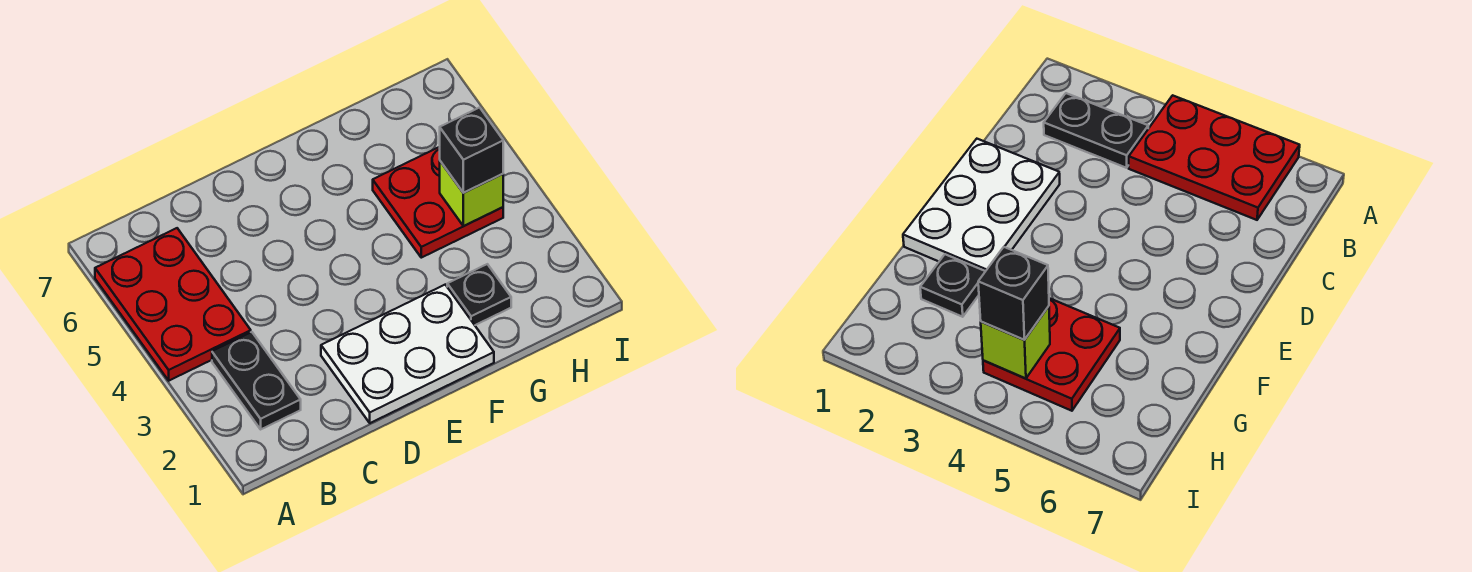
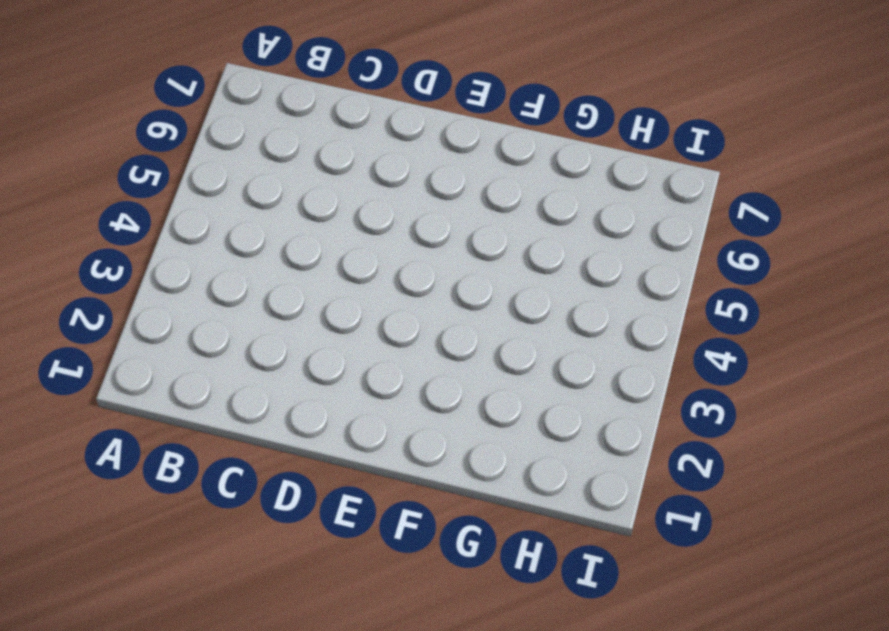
none -> red plate A4:B6 level 1
none -> black plate B2:B3 level 1

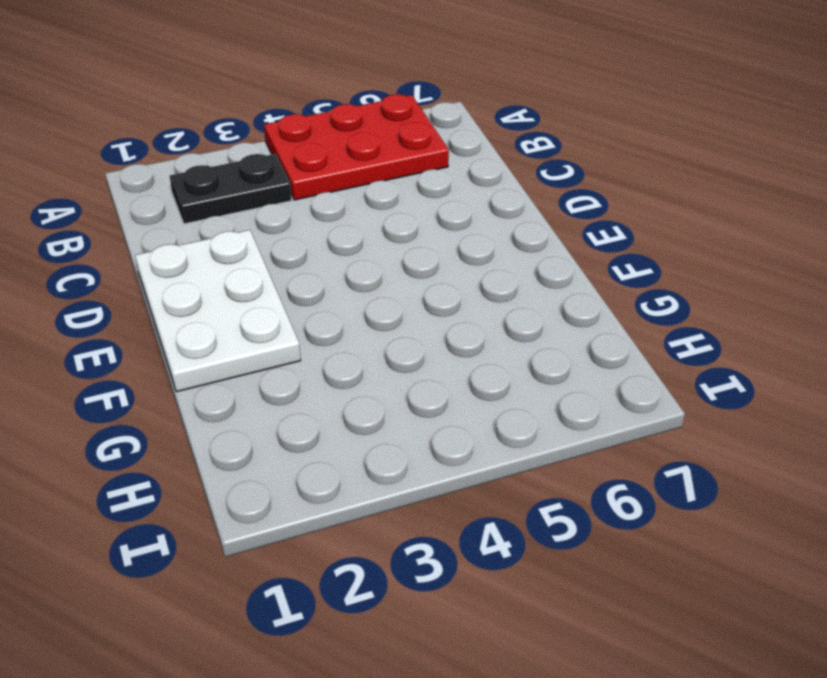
none -> black plate G2 level 1
none -> red plate G4:H5 level 1

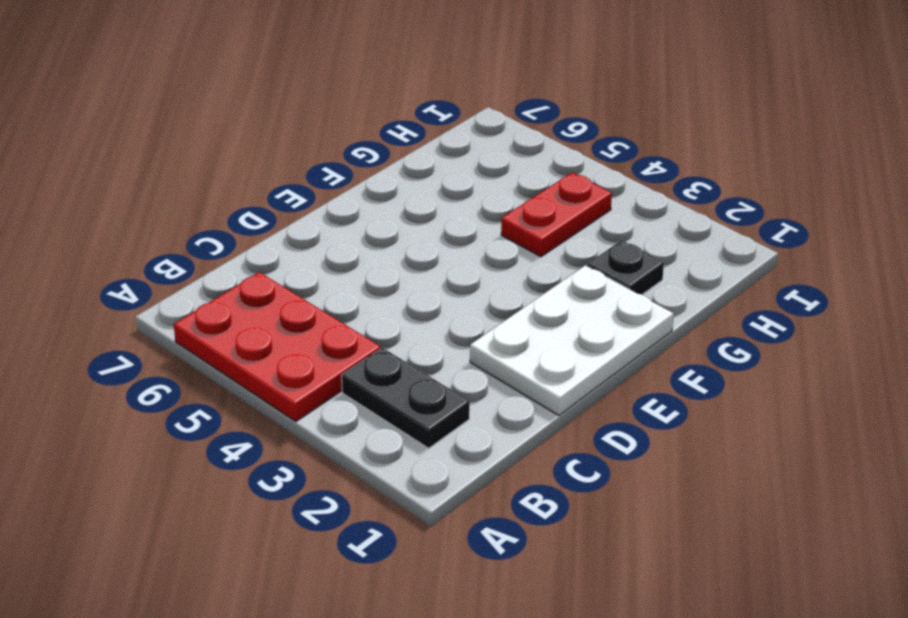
red plate G4:H4 level 1 -> red plate G4:H5 level 1
none -> lime brick H4 level 2
none -> black brick H4 level 3

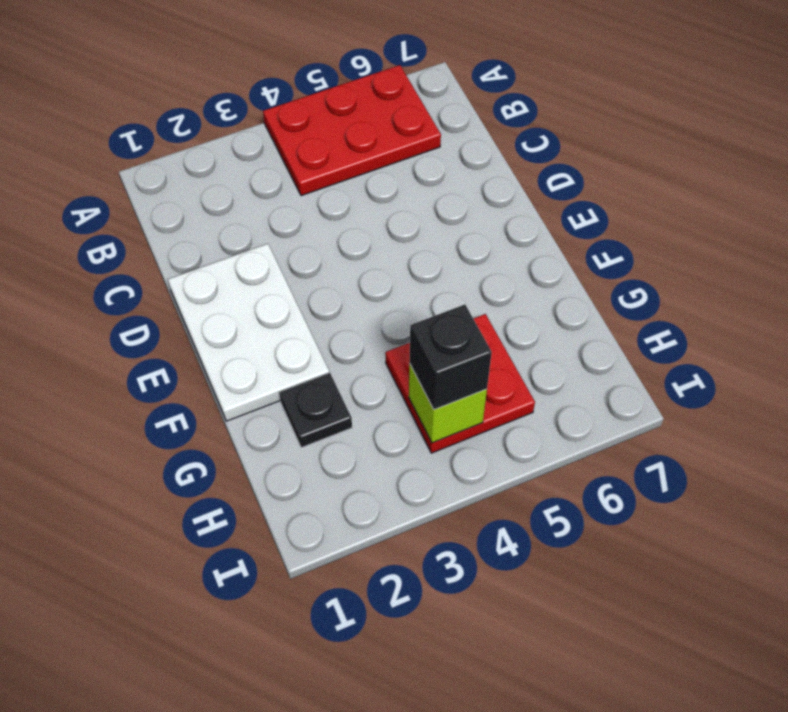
none -> black plate B2:B3 level 1

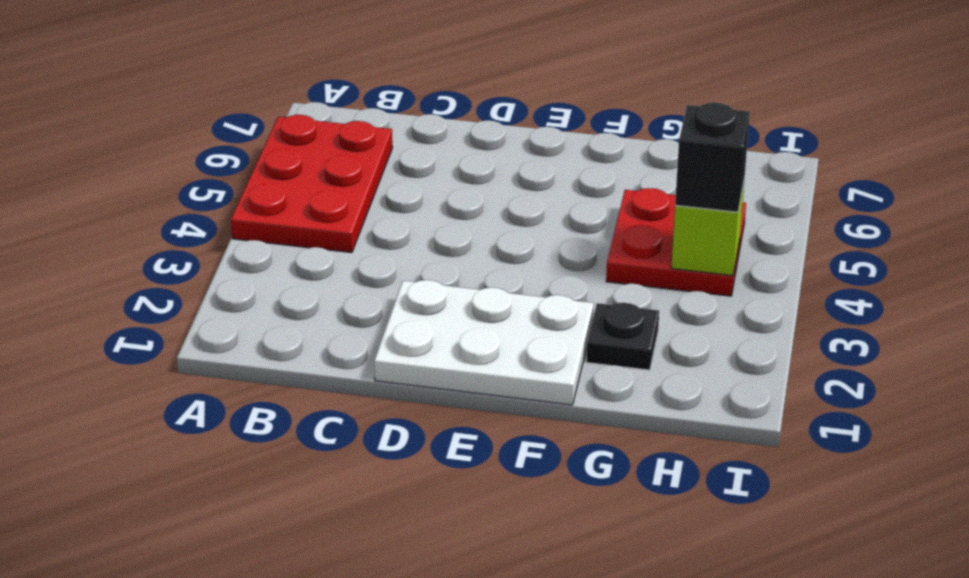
none -> black plate B2:B3 level 1

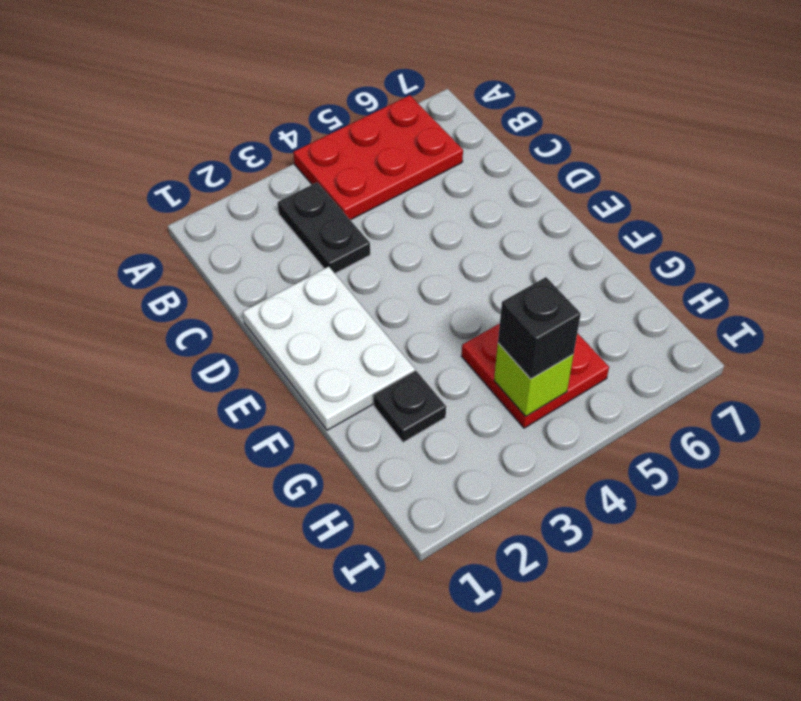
black plate B3:C3 level 1 -> black plate B2:B3 level 1

